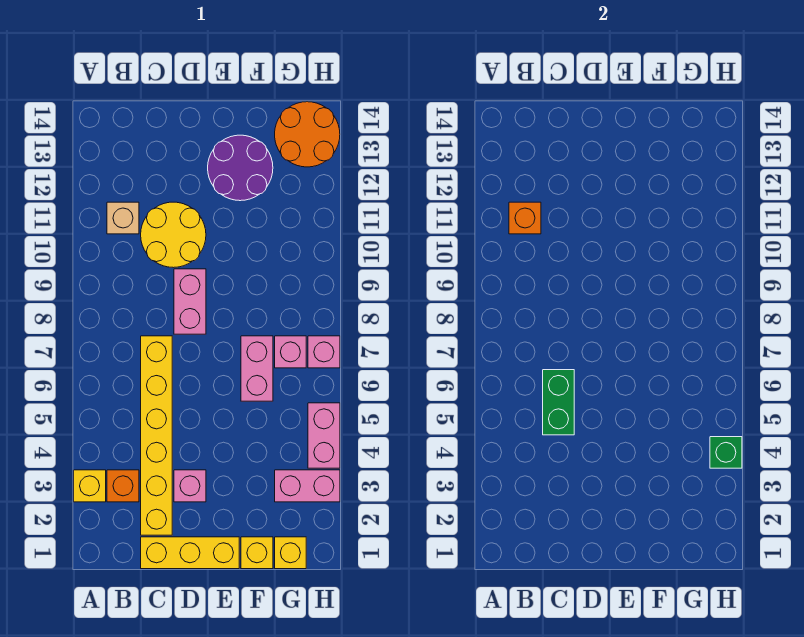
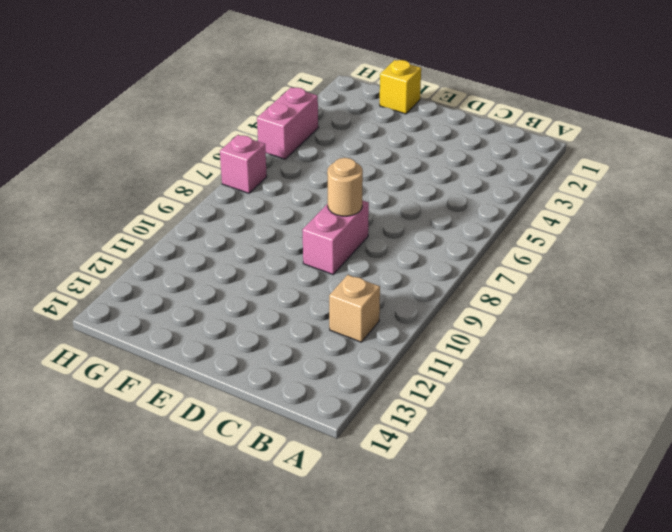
tan round brick D8 level 2 -> none
none -> yellow brick A3 level 1
none -> orange brick B3 level 1
none -> yellow brick C1:E1 level 1

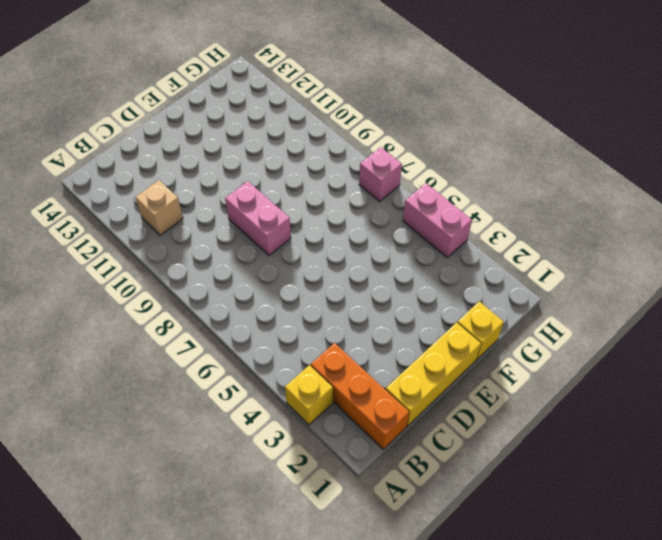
orange brick B1:B3 level 1 -> orange brick B3 level 1
none -> yellow brick C2:C7 level 1
none -> yellow round brick C10:D11 level 1
none -> pink brick D3 level 1

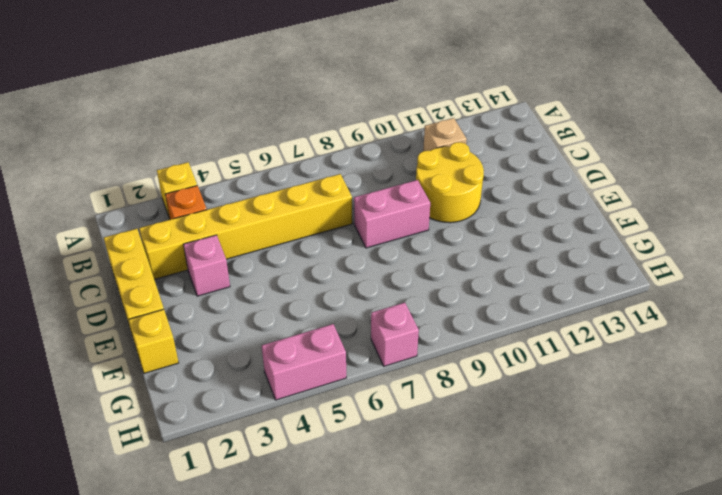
none -> purple round brick E12:F13 level 1
none -> pink brick F6:F7 level 1
none -> yellow brick G1 level 1

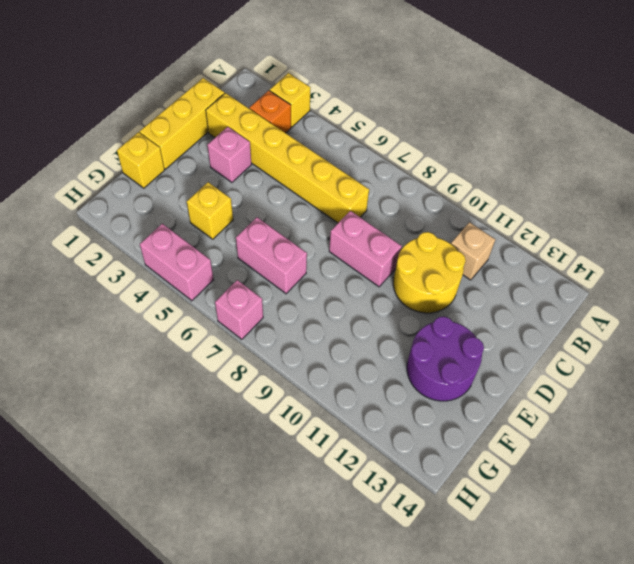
yellow brick F4 level 1 -> yellow brick G1 level 1
none -> pink brick G3:H3 level 1
none -> pink brick G7 level 1
none -> orange round brick G13:H14 level 1

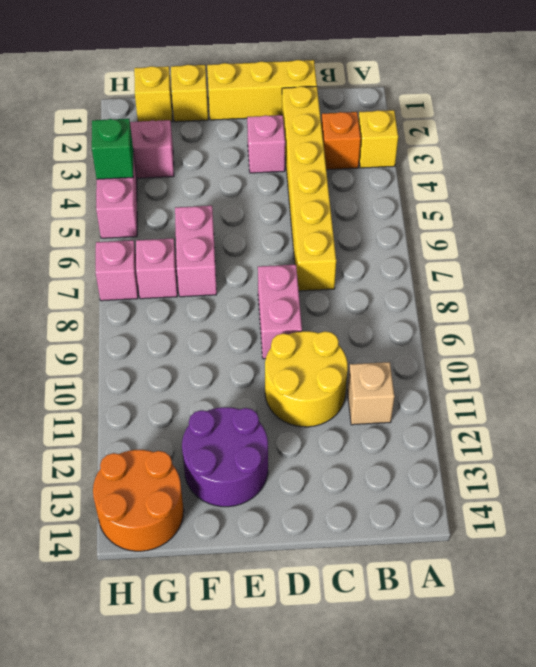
none -> orange brick B11 level 2
none -> green brick C5:C6 level 2

